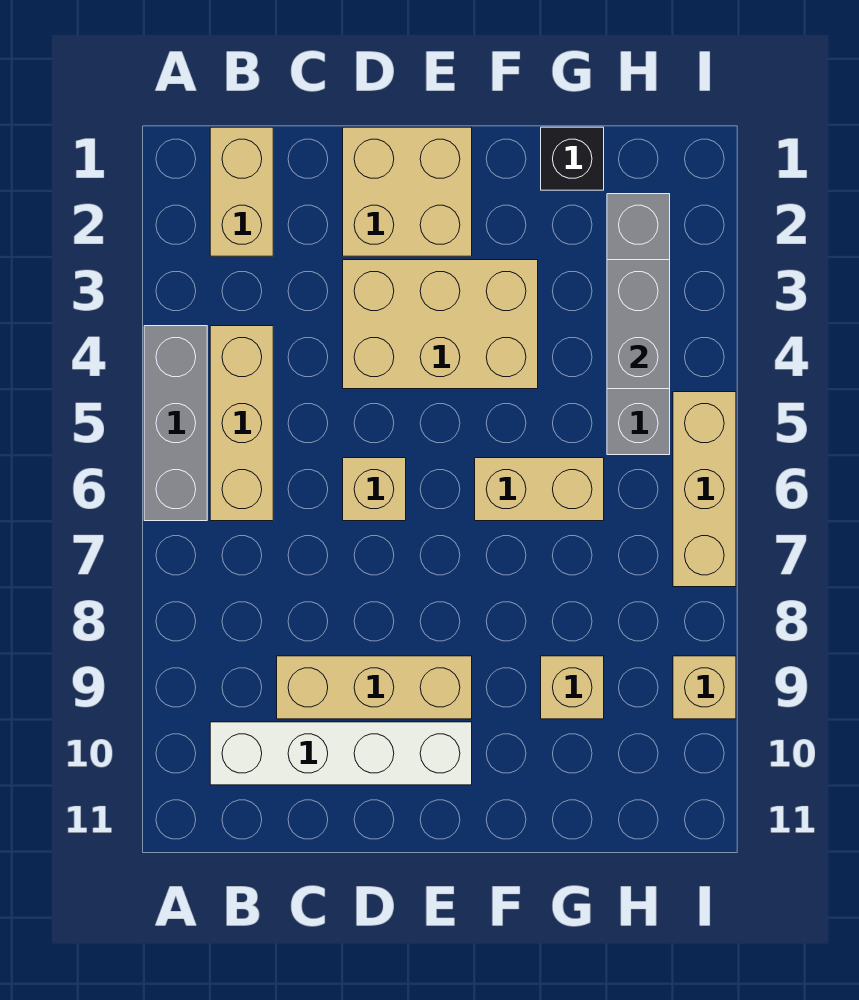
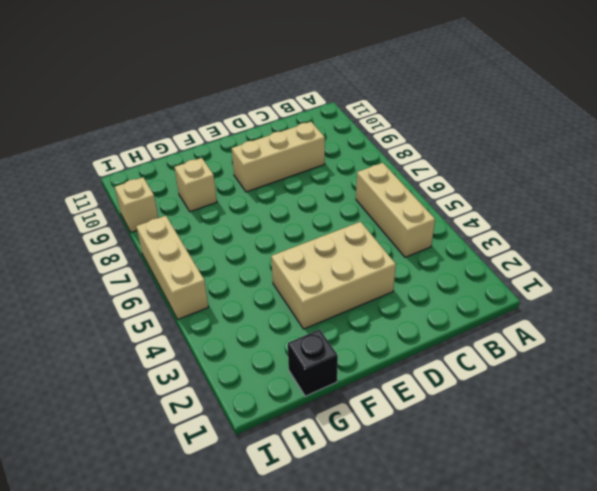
none -> grey brick A4:A6 level 1
none -> tan brick B1:B2 level 1
none -> white brick B10:E10 level 1

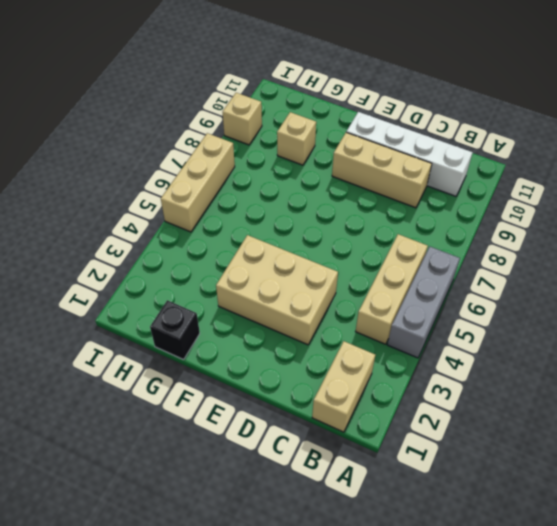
none -> tan brick D1:E2 level 1
none -> tan brick D6 level 1
none -> tan brick F6:G6 level 1

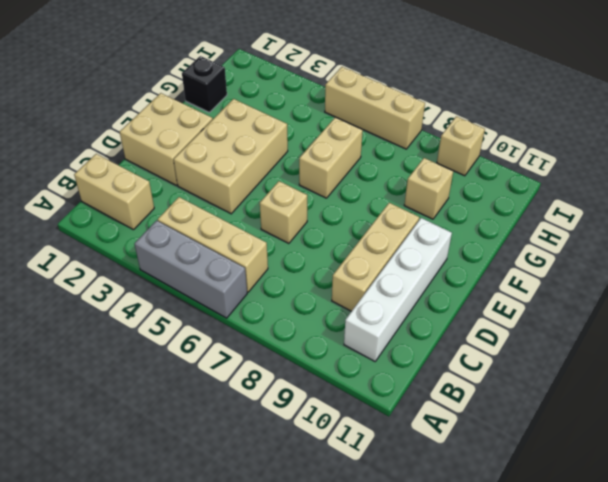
none -> grey brick H2:H5 level 1
none -> grey brick H3:H4 level 2

